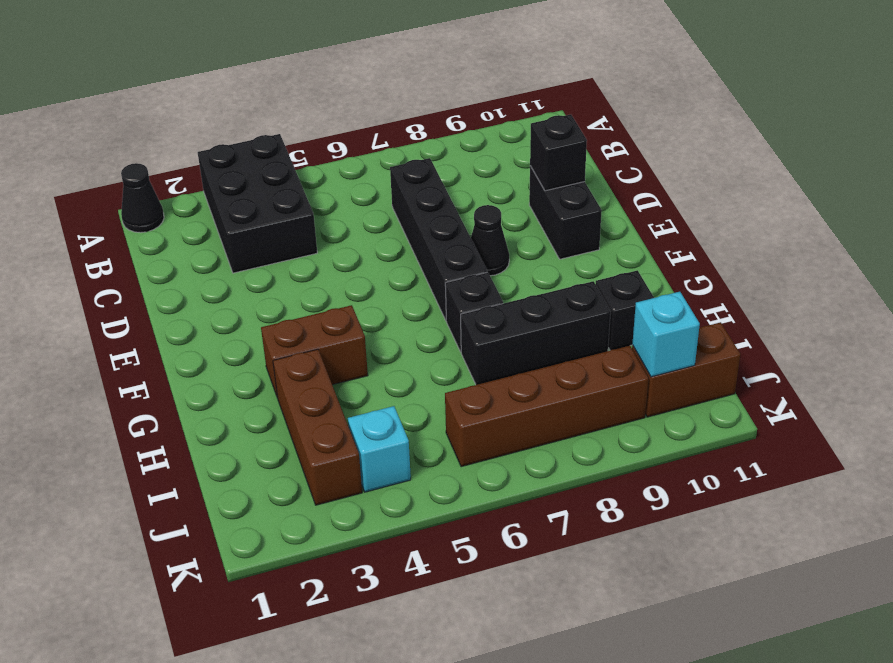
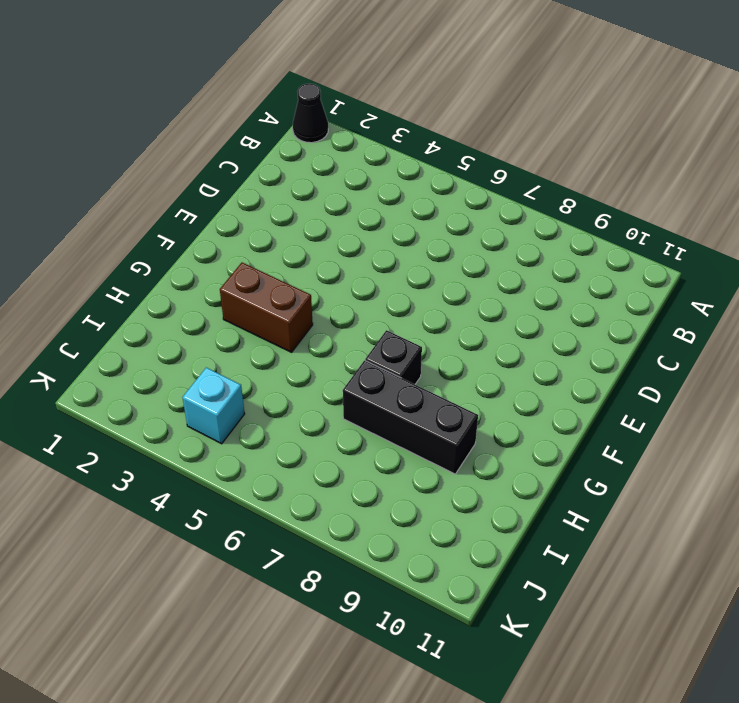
none -> black brick A3:C4 level 1
none -> black brick C7:F7 level 1
none -> black brick D10:E10 level 1

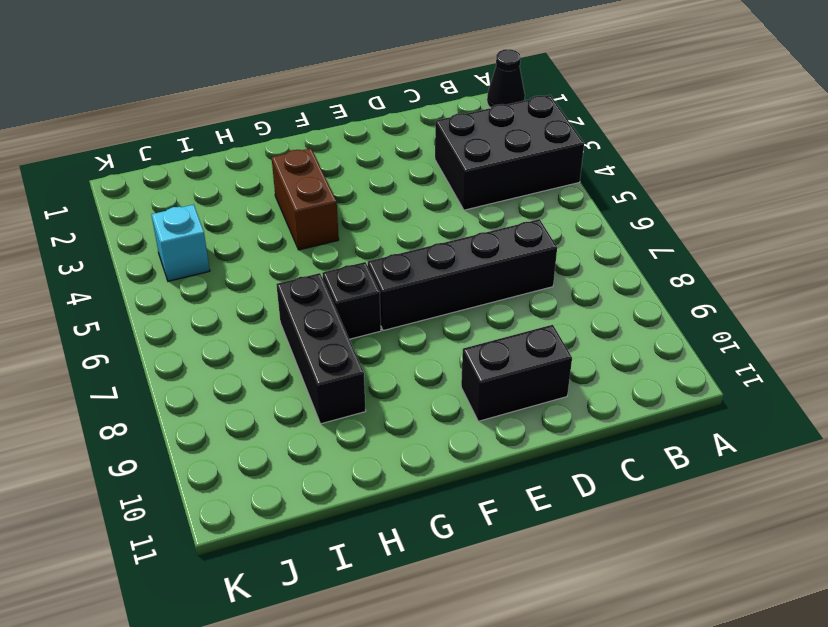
none -> black cone E8 level 1
none -> brown brick H3:J3 level 1
none -> black brick H10 level 1

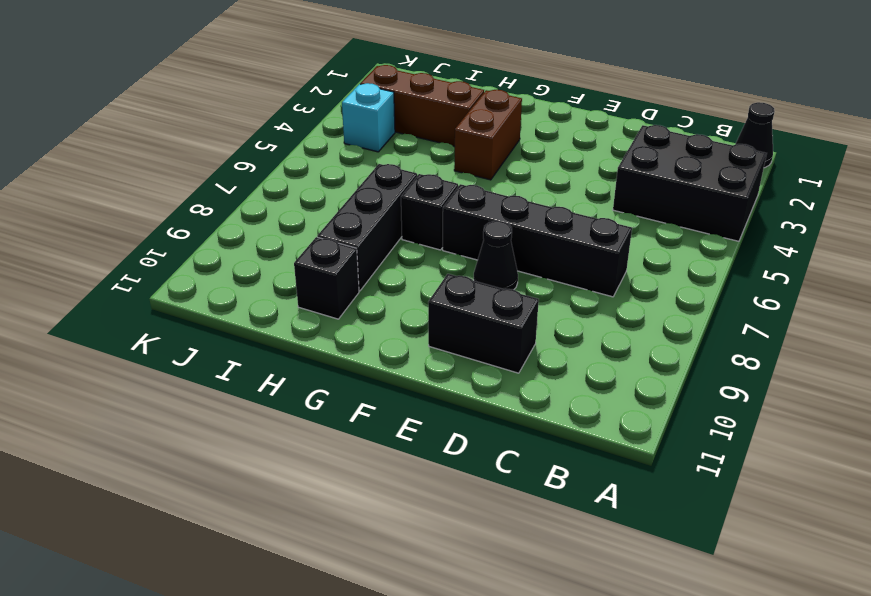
none -> brown brick J6:J9 level 1
none -> brown brick J10:J11 level 1
none -> black brick D10 level 2

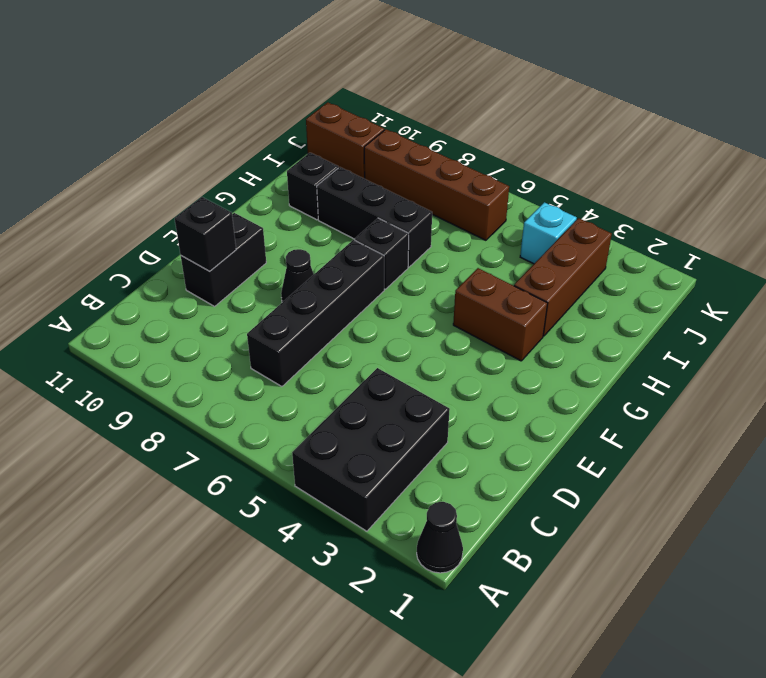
none -> cyan brick J10 level 2

